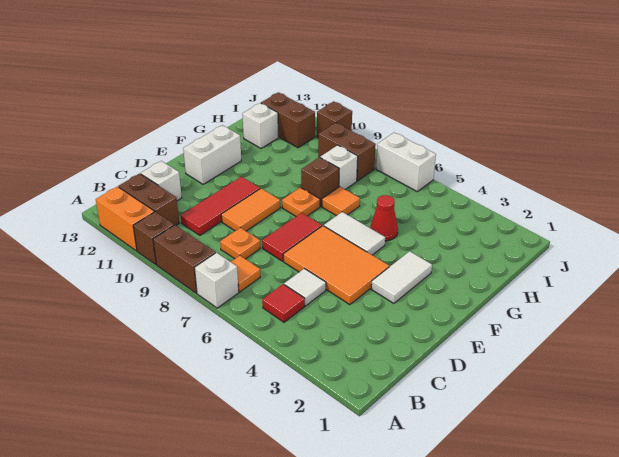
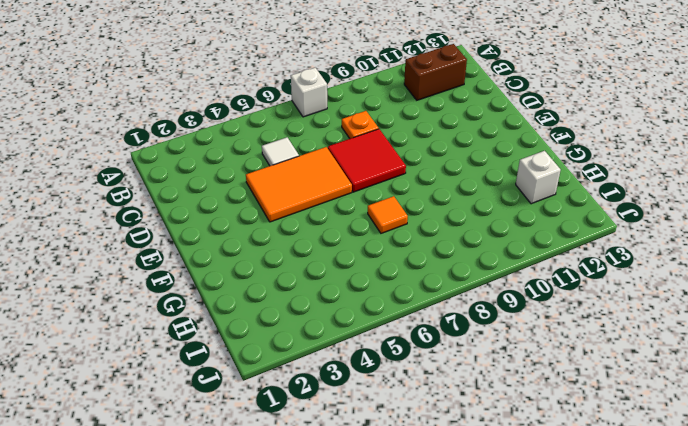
red tile D7:E8 level 1 -> red tile D7:E7 level 1
none -> brown brick A8:A9 level 1
none -> brown brick A10 level 1
none -> orange brick A11:A12 level 1

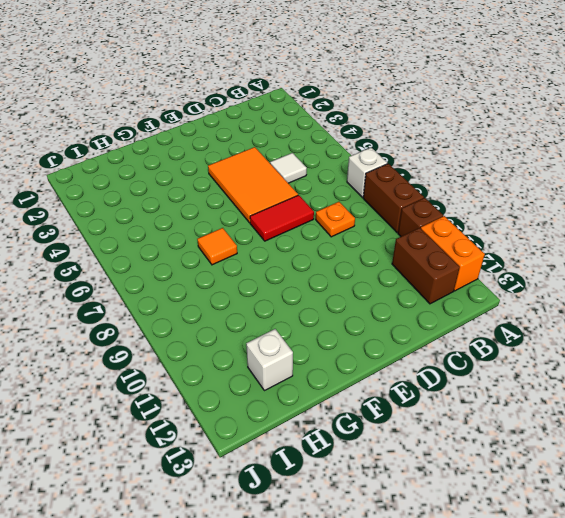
none -> red tile B5 level 1
none -> orange tile B7 level 1
none -> red tile C10:E10 level 1

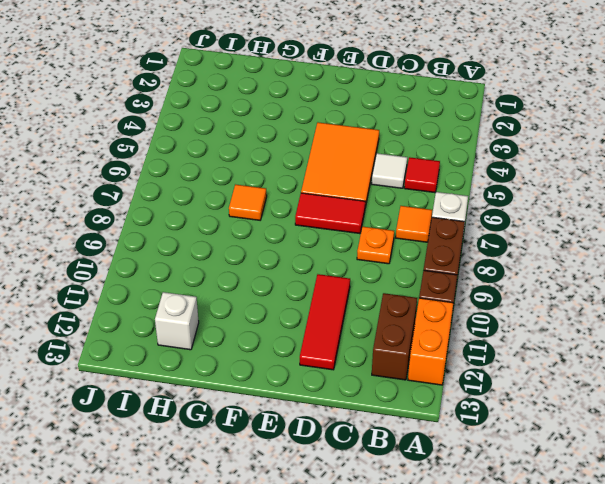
red tile D10:D12 level 1 -> red tile C10:E10 level 1
none -> white brick C12 level 1
none -> orange tile D9:E9 level 1
none -> white tile E3:F3 level 1

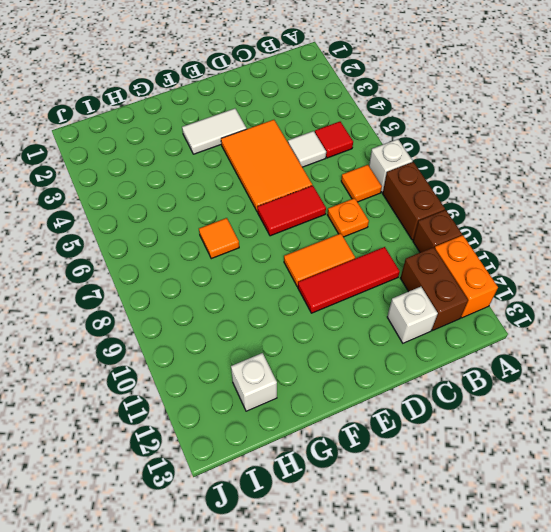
none -> white brick E12:F12 level 1
none -> white tile F5:F6 level 1
none -> orange plate F8 level 1

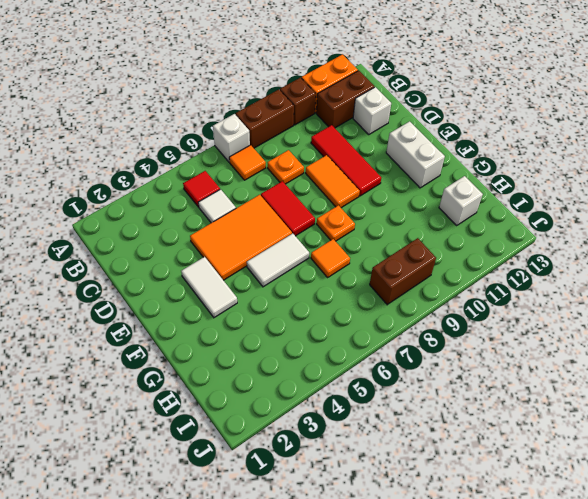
none -> red cone G5 level 1
none -> brown brick G8 level 1
none -> white brick H8 level 1

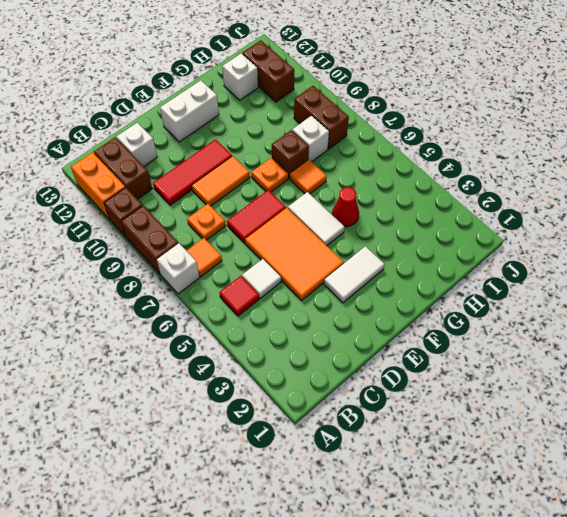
none -> white brick J6:J7 level 1
none -> brown brick J10 level 1

